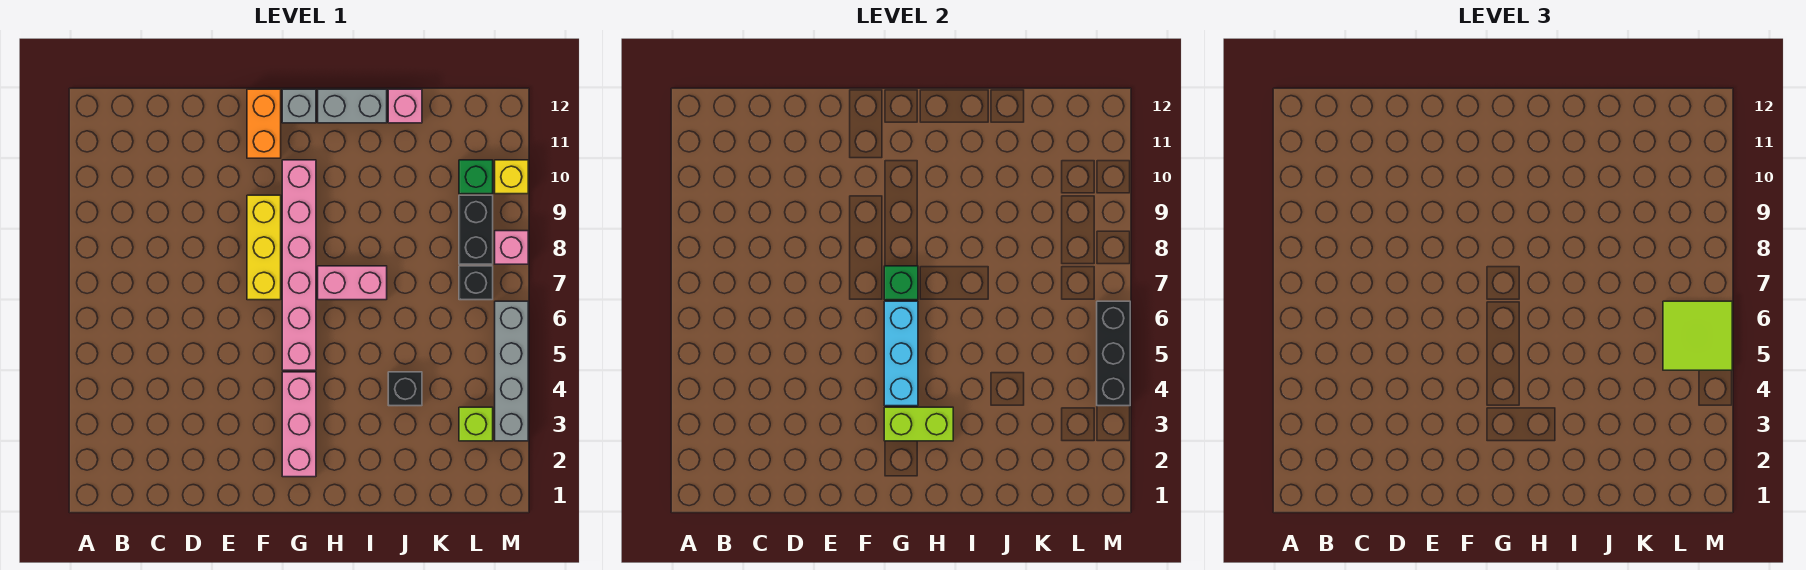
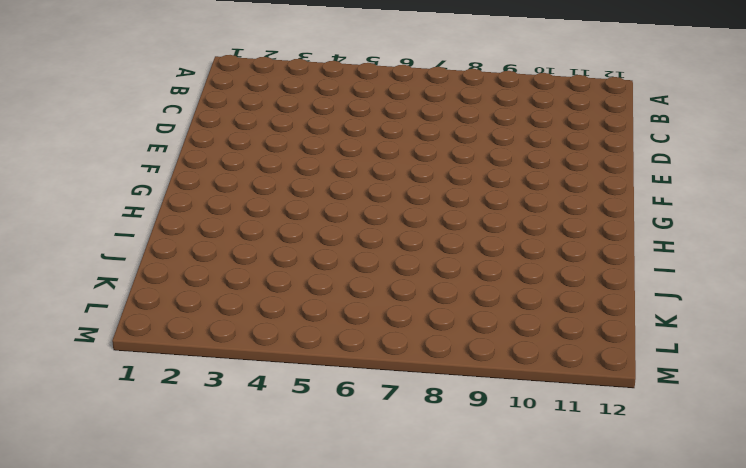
none -> yellow brick F7:F9 level 1
none -> orange brick F11:F12 level 1
none -> pink brick G2:G4 level 1

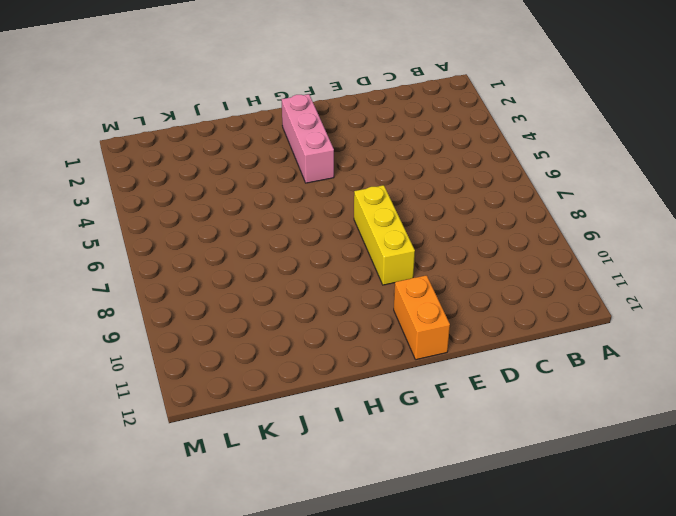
none -> pink brick G5:G10 level 1
none -> grey brick G12 level 1
none -> pink brick H7:I7 level 1

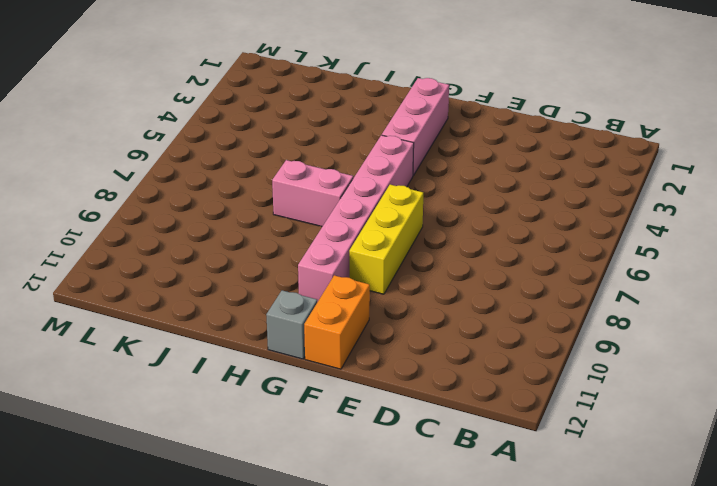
none -> grey brick H12:I12 level 1
none -> black brick J4 level 1
none -> pink brick J12 level 1

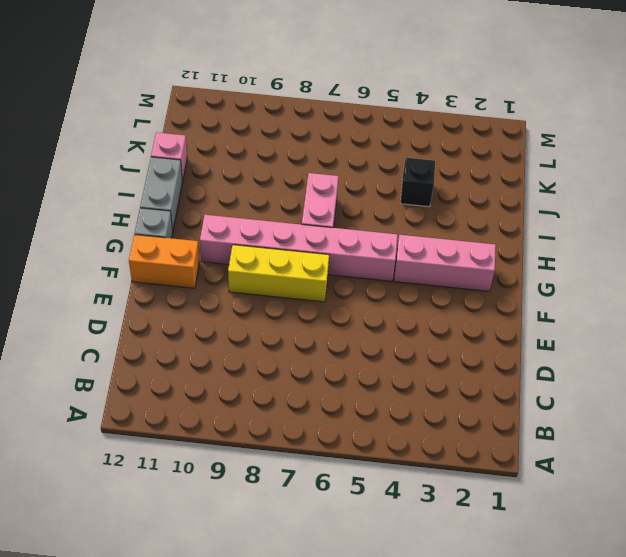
none -> lime brick L3 level 1
none -> black brick L7 level 1
none -> black brick L8:L9 level 1

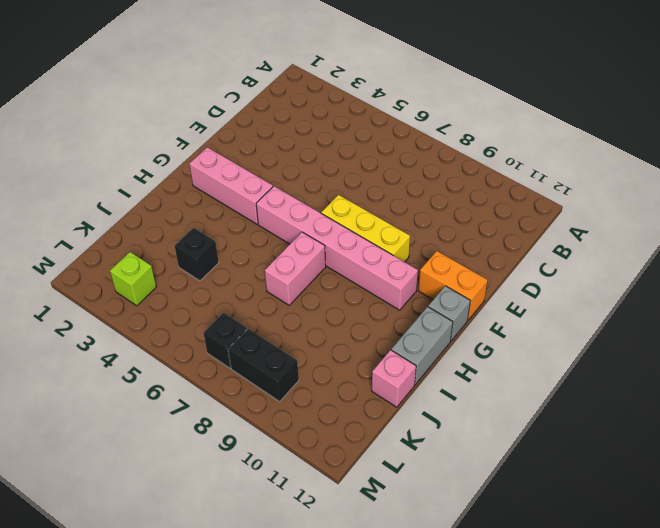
none -> green brick L10 level 1
none -> grey brick M3:M6 level 1
none -> pink brick M8 level 1

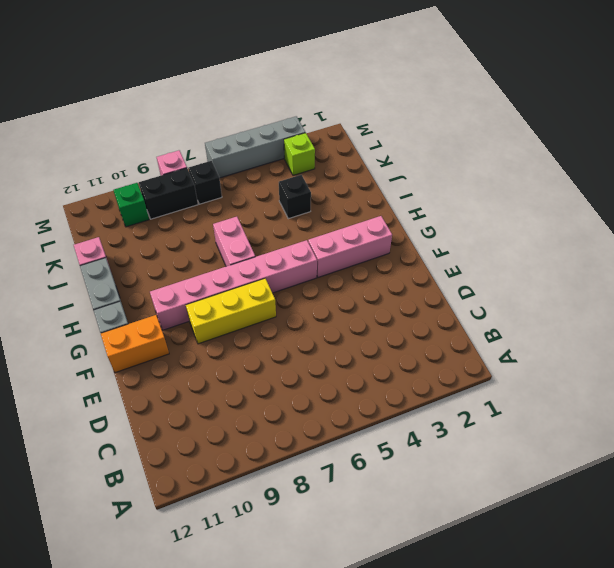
none -> yellow brick M10 level 1
none -> lime brick G3:H3 level 2
none -> cyan brick G4:G6 level 2

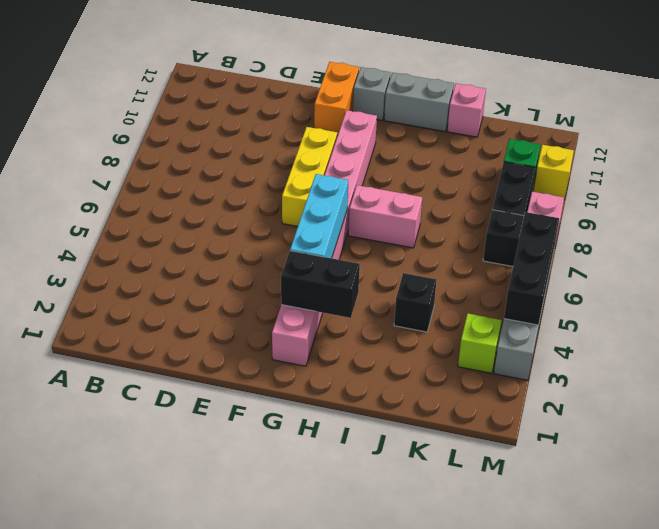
black brick G3:H3 level 2 -> lime brick G3:H3 level 2
none -> green brick G7 level 2
none -> lime tile L5:M6 level 3

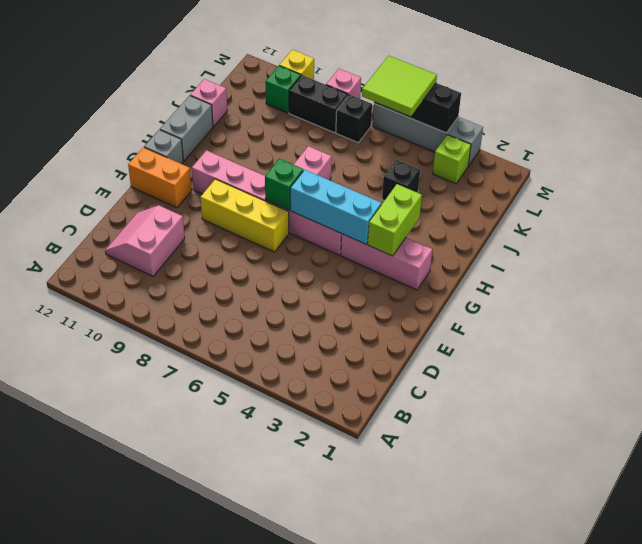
pink slope C10:D11 level 1 top 10 -> none

